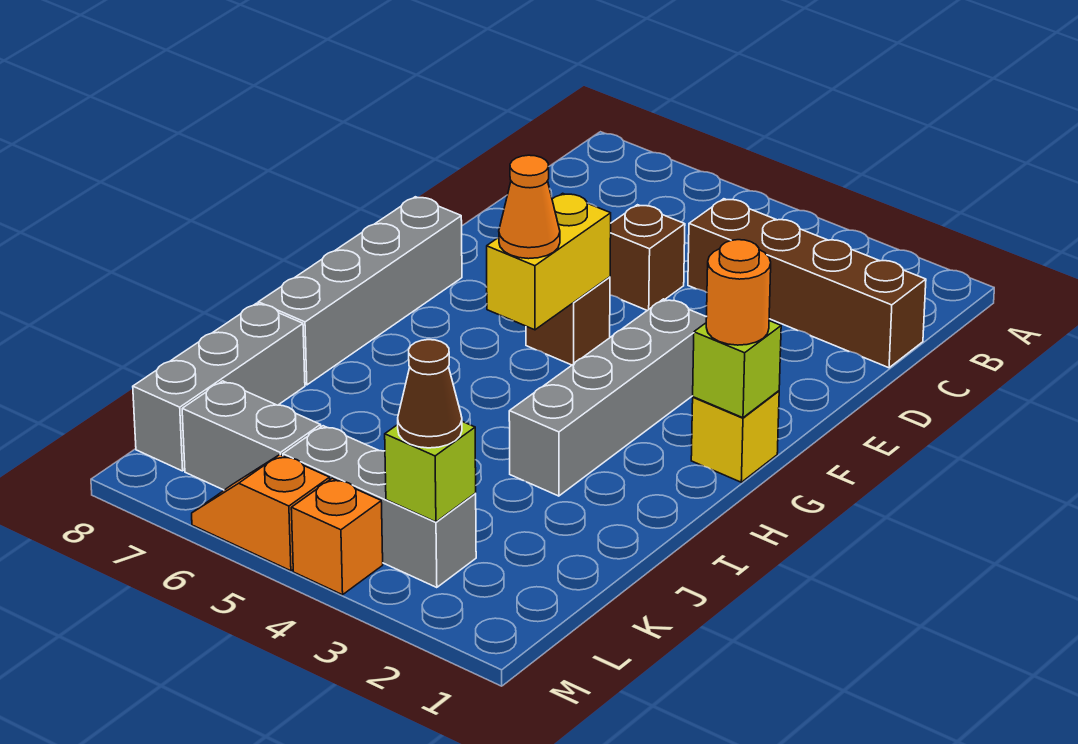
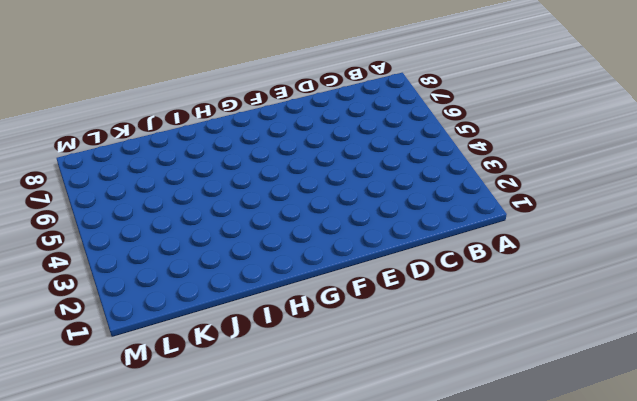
none -> brown brick C1:C4 level 1
none -> brown brick D5 level 1
none -> grey brick F3:I3 level 1

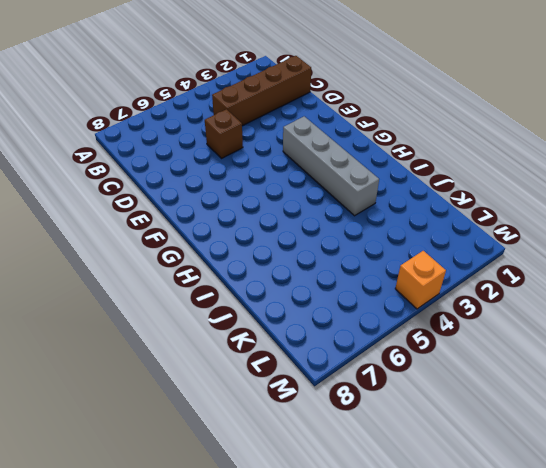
none -> brown brick F5 level 1
none -> grey brick F8:I8 level 1
none -> yellow brick G1 level 1

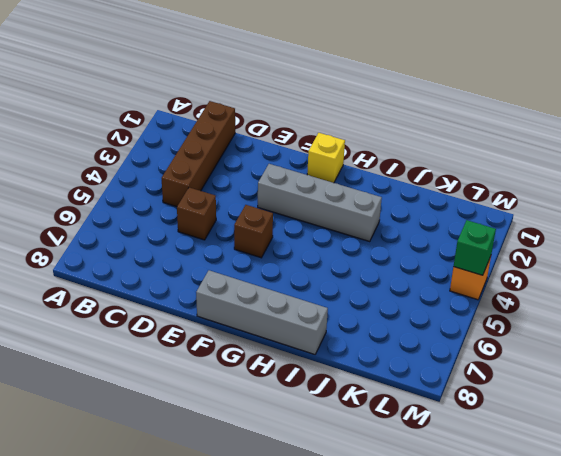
green brick M4 level 2 -> none
none -> grey brick J8:L8 level 1
none -> grey brick L3:L5 level 1
none -> grey brick L6:L7 level 1

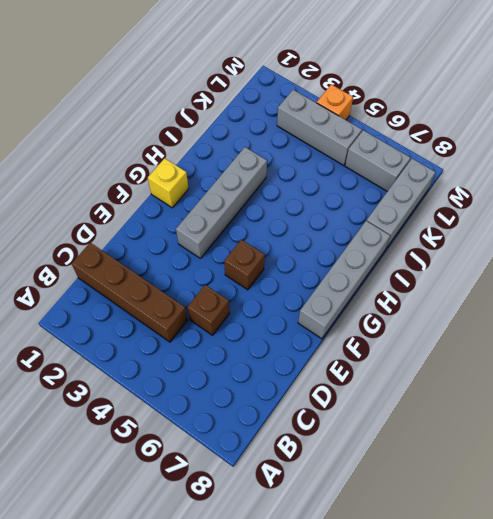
none -> orange slope M5:M6 level 1 top 5
none -> yellow brick F5:G5 level 2
none -> lime brick G1 level 2

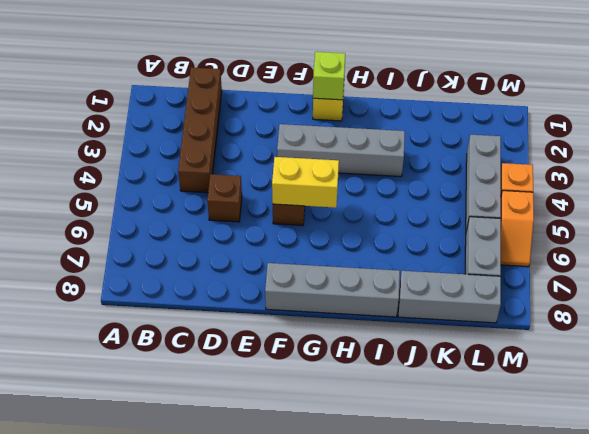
none -> lime brick L3 level 2
none -> orange round brick G1 level 3
none -> orange cone G5 level 3

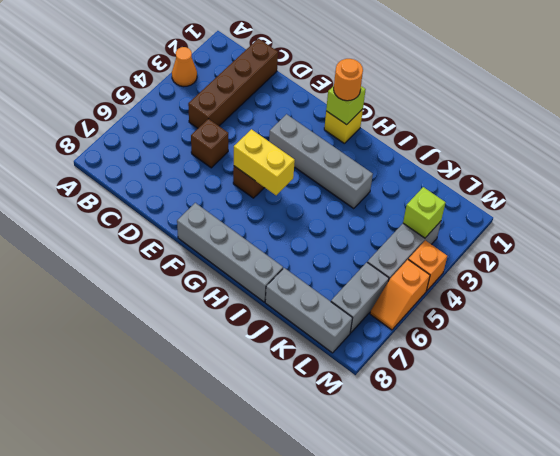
orange cone A3 level 1 -> orange cone G5 level 3
none -> brown cone L3 level 3

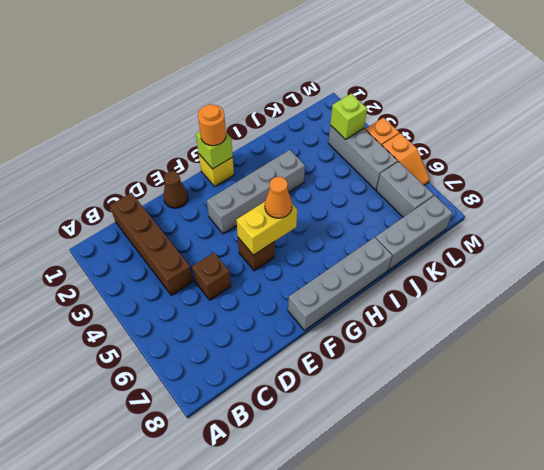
brown cone E1 level 1 -> brown cone L3 level 3

